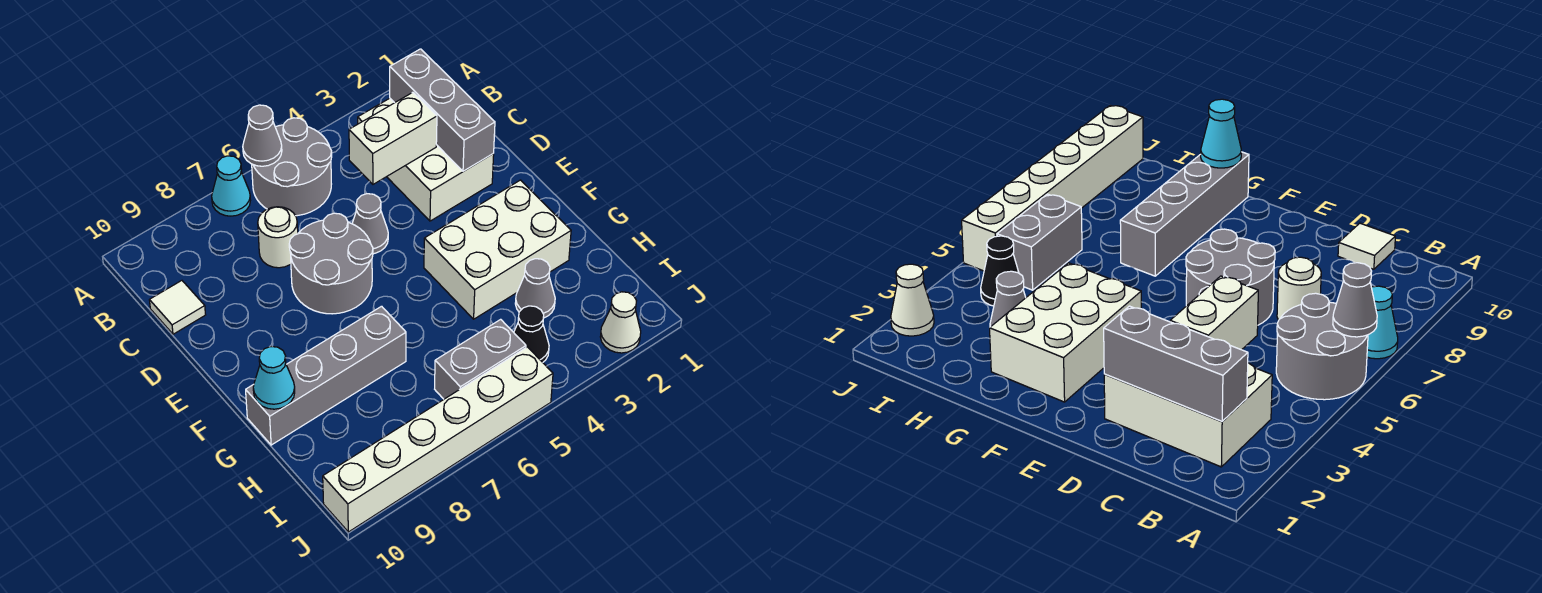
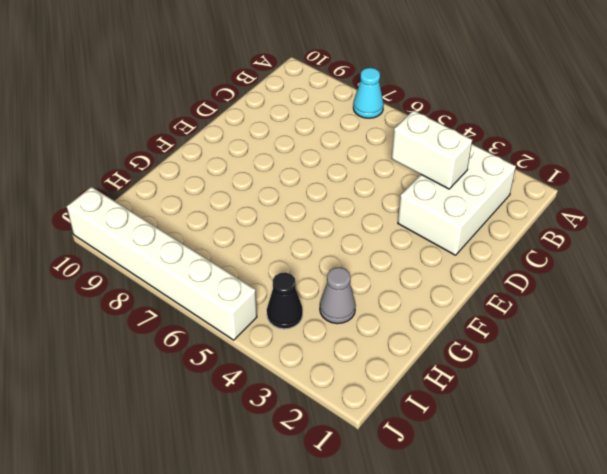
none -> grey round brick A5:B6 level 1
none -> white round brick C7 level 1
none -> white tile C10 level 1

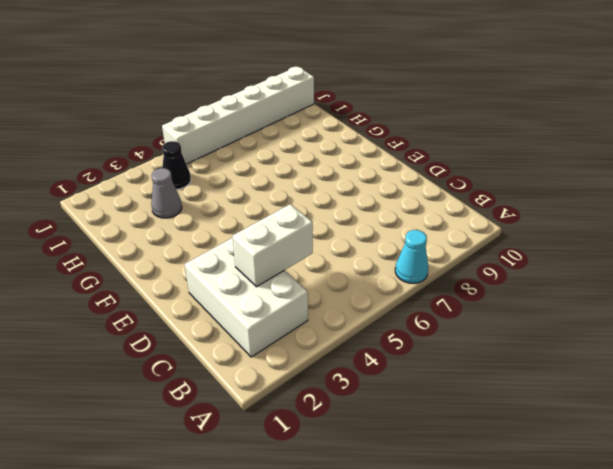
none -> grey round brick A5:B6 level 1
none -> white round brick C7 level 1
none -> white tile C10 level 1

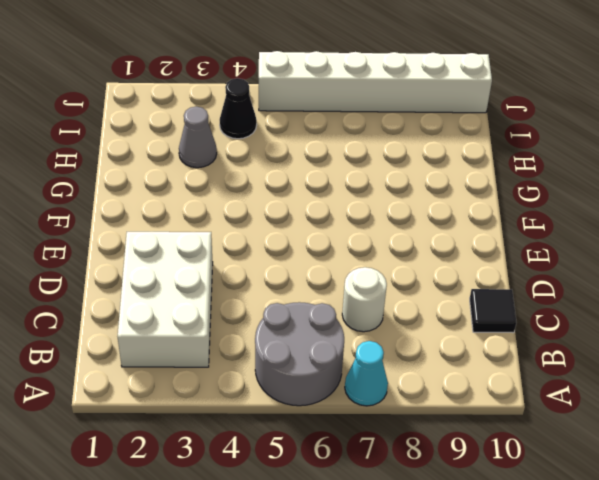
black tile C10 level 1 -> white tile C10 level 1
none -> grey cone D5 level 1
none -> grey round brick D6:E7 level 1
none -> white brick F2:G4 level 1

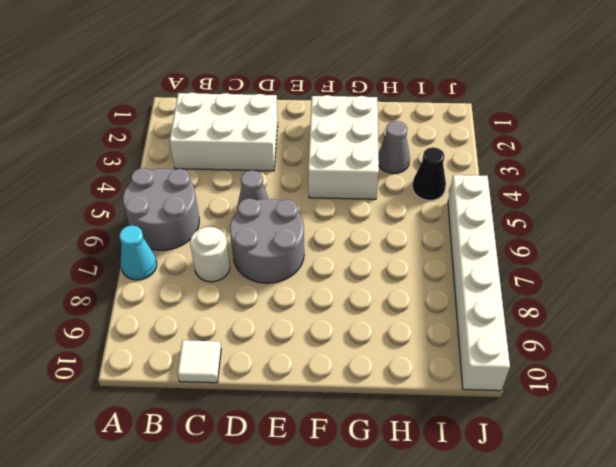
none -> grey brick G7:G10 level 1
none -> grey brick I5:I6 level 1
none -> white cone J2 level 1

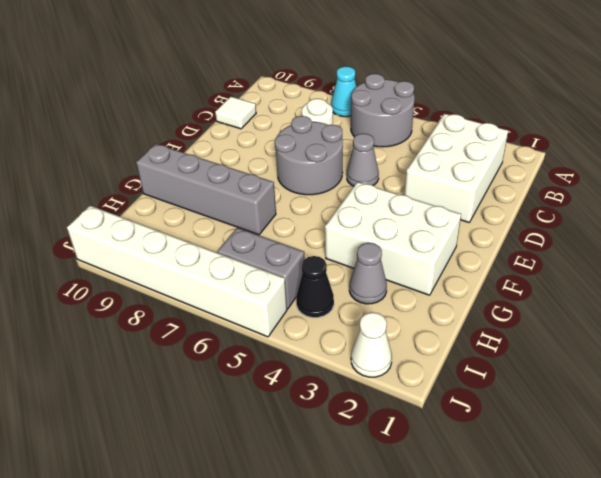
none -> grey cone A6 level 2
none -> grey brick B2:D2 level 2
none -> white brick C3:C4 level 2

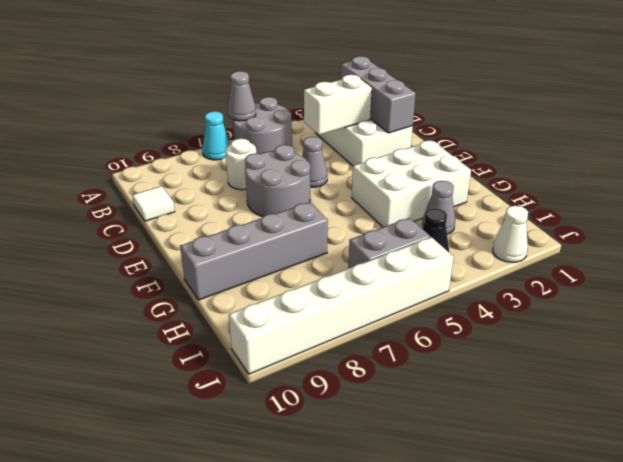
none -> cyan cone G10 level 2

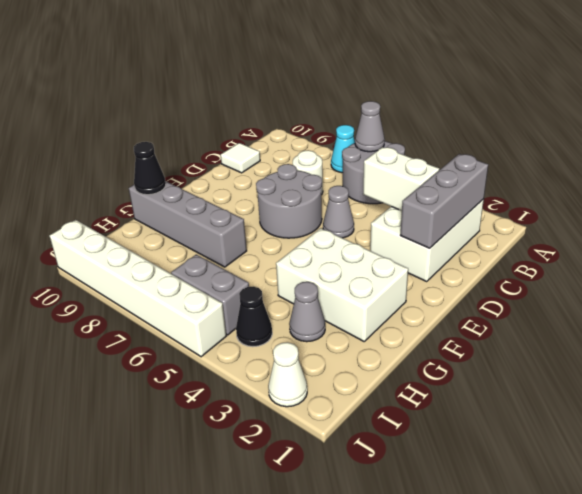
black cone G10 level 2 -> cyan cone G10 level 2

